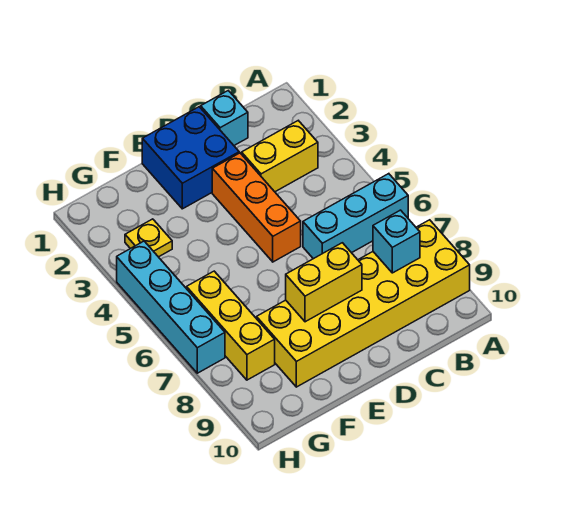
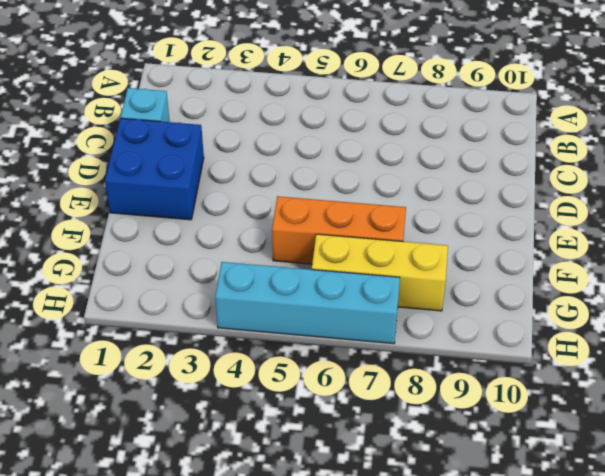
orange brick F5:F7 level 1 -> orange brick D3:D5 level 1
none -> cyan brick A6:C6 level 1
none -> yellow brick A8:F9 level 1

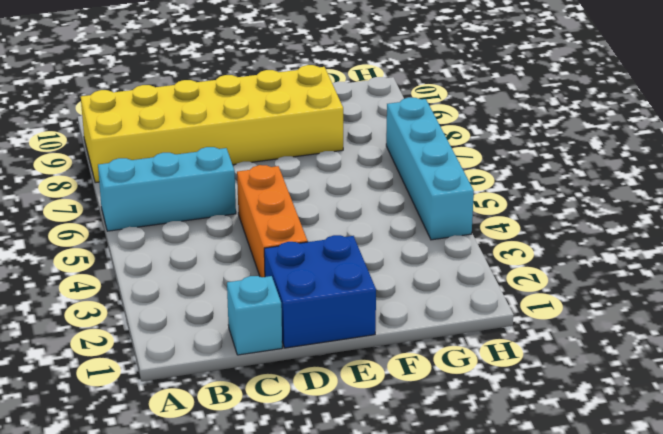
none -> yellow brick B3:C3 level 1
none -> yellow plate G3 level 1

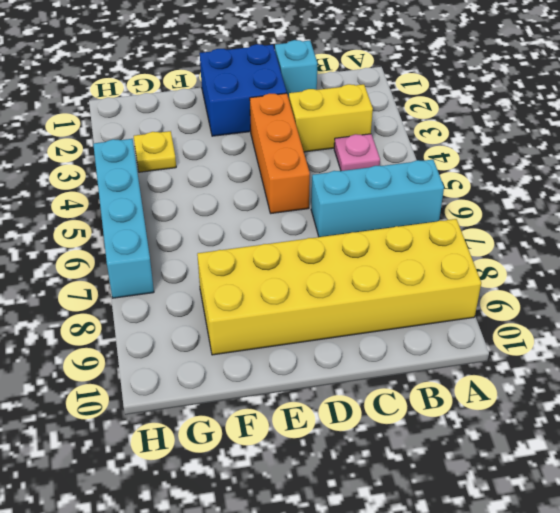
pink plate B4 level 1 -> none
none -> yellow brick G6:G8 level 1
none -> cyan brick B8 level 2

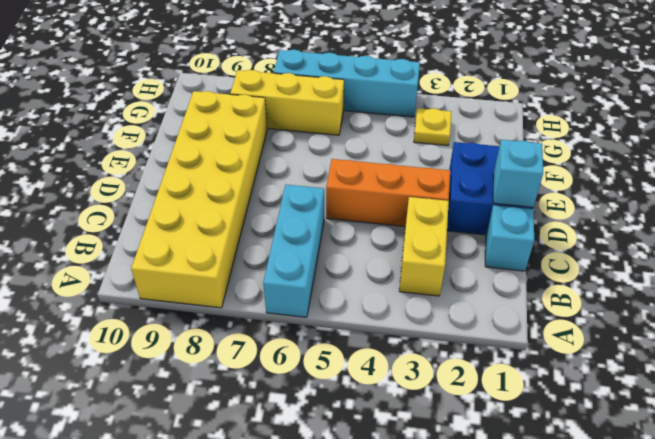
cyan brick D1 level 2 -> cyan brick B8 level 2
none -> yellow brick D8:E8 level 2

